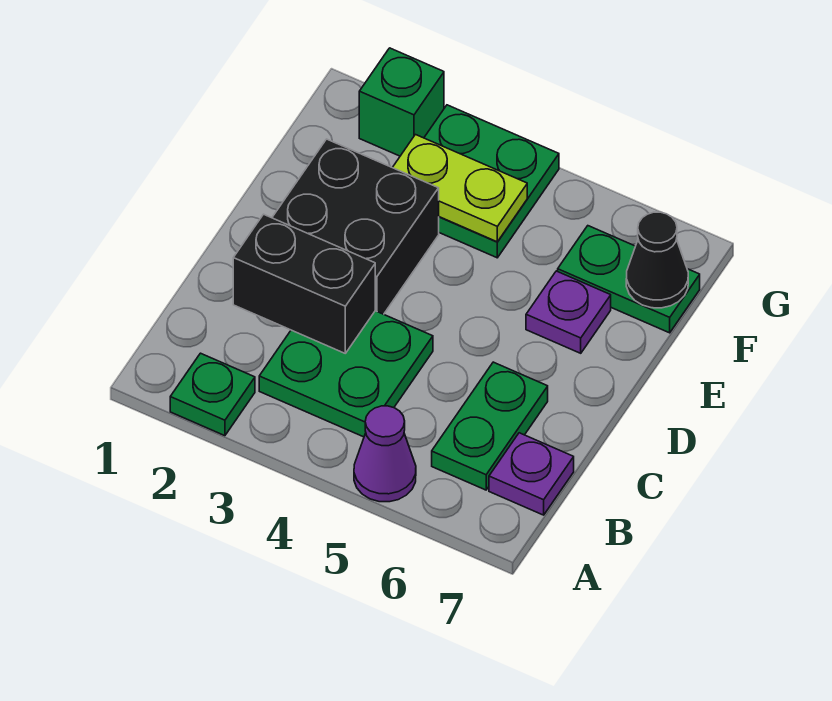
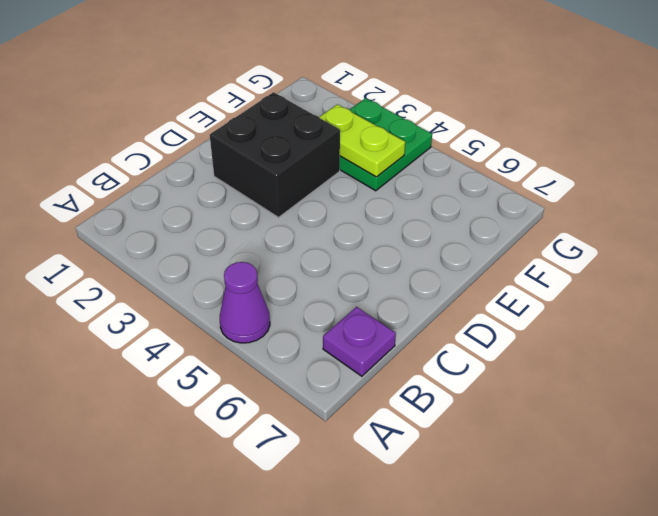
none -> green plate A2 level 1
none -> green plate B3:C4 level 1
none -> green plate B6:C6 level 1

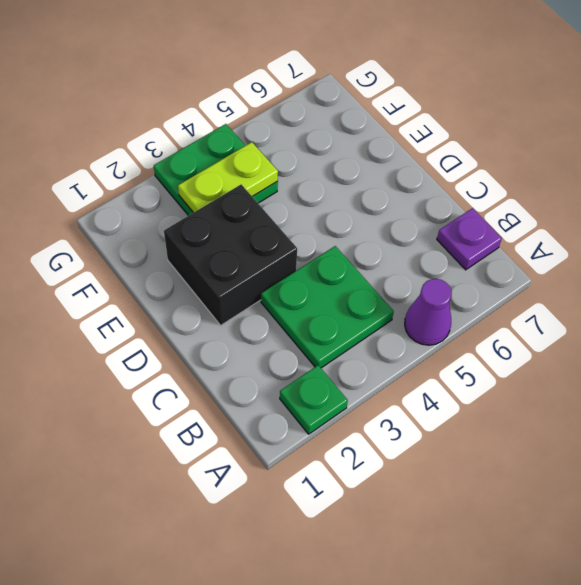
none -> green plate B6:C6 level 1
none -> purple plate E6 level 1
none -> green plate F6:F7 level 1

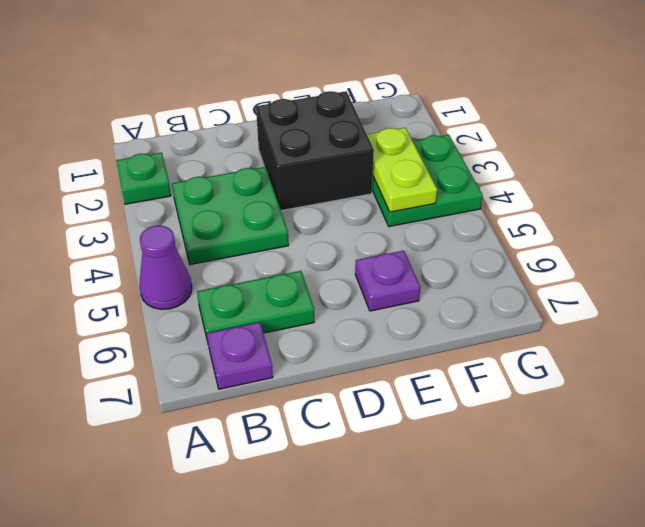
none -> green plate F6:F7 level 1
none -> green brick G2 level 1
none -> black brick C2:C3 level 2

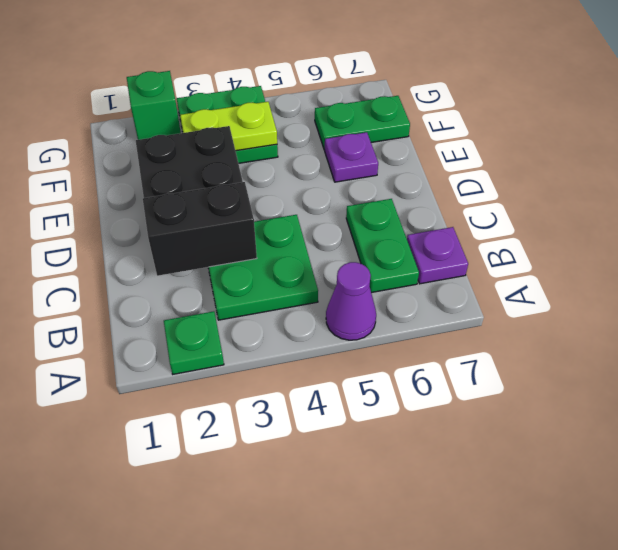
none -> black cone F7 level 2

